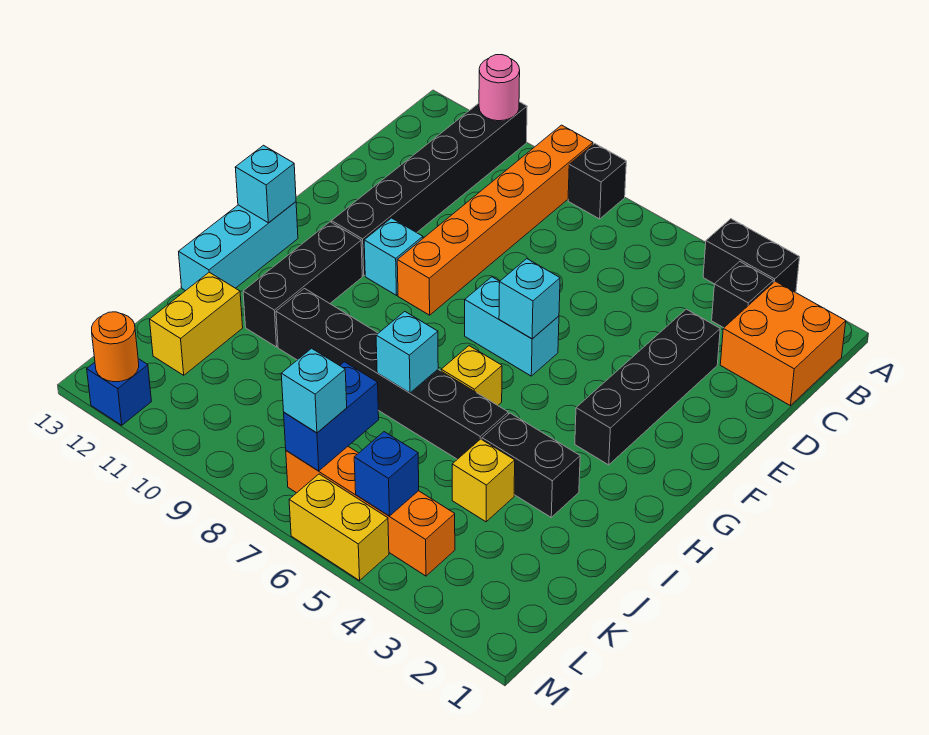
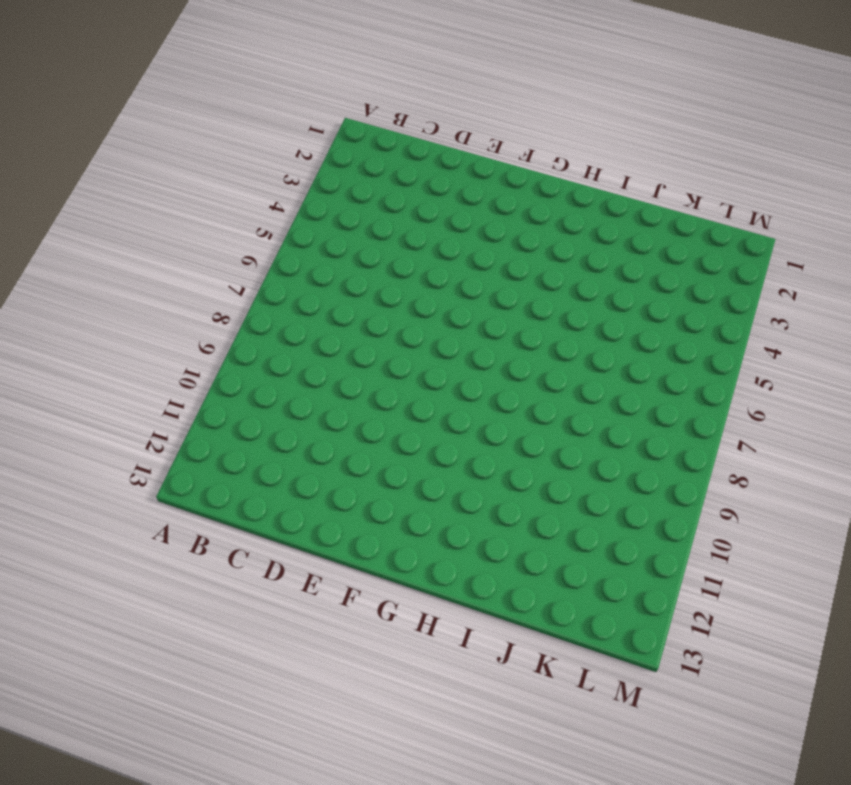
none -> black brick A3:A4 level 1
none -> black brick A8 level 1
none -> orange brick A9:F9 level 1

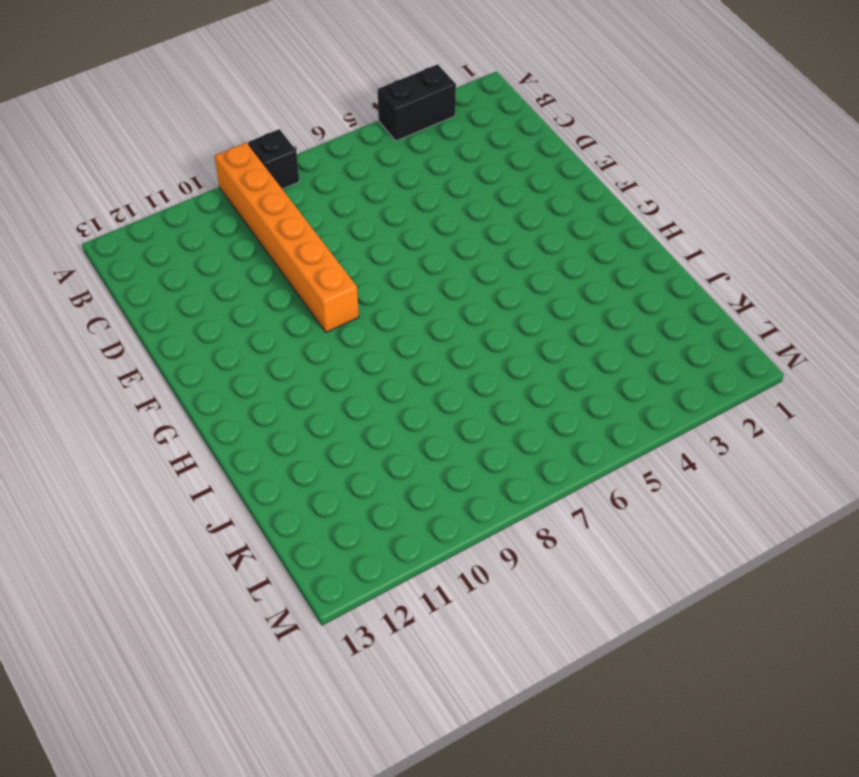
none -> black brick A11:F11 level 1
none -> orange brick B1:C2 level 1
none -> black brick B3 level 1

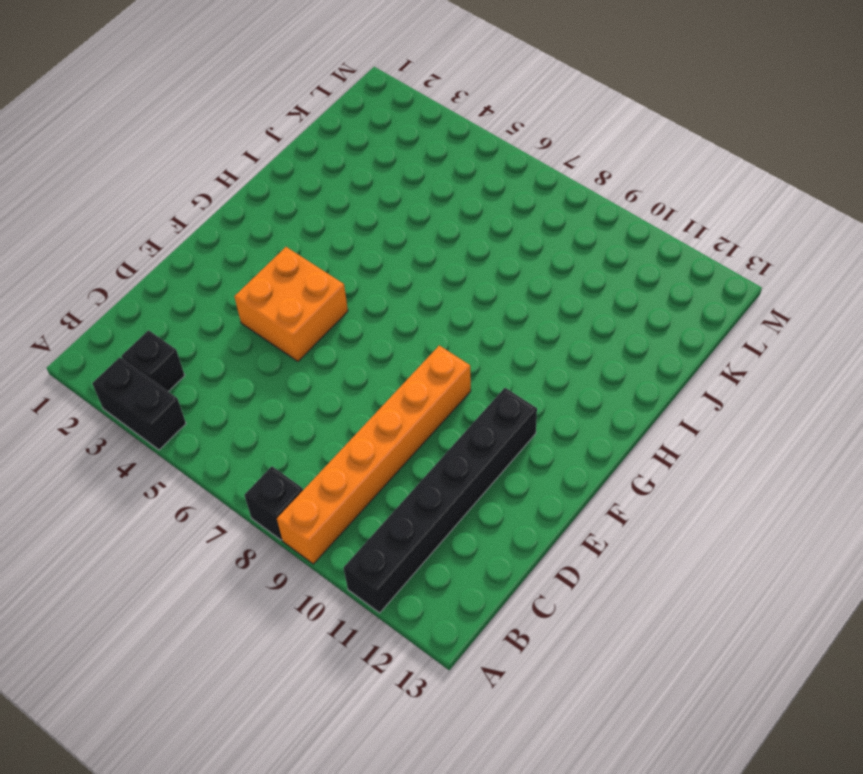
orange brick E4:F5 level 1 -> orange brick B1:C2 level 1
none -> black brick D3:G3 level 1
none -> cyan brick F6:F7 level 1
none -> cyan brick F10 level 1

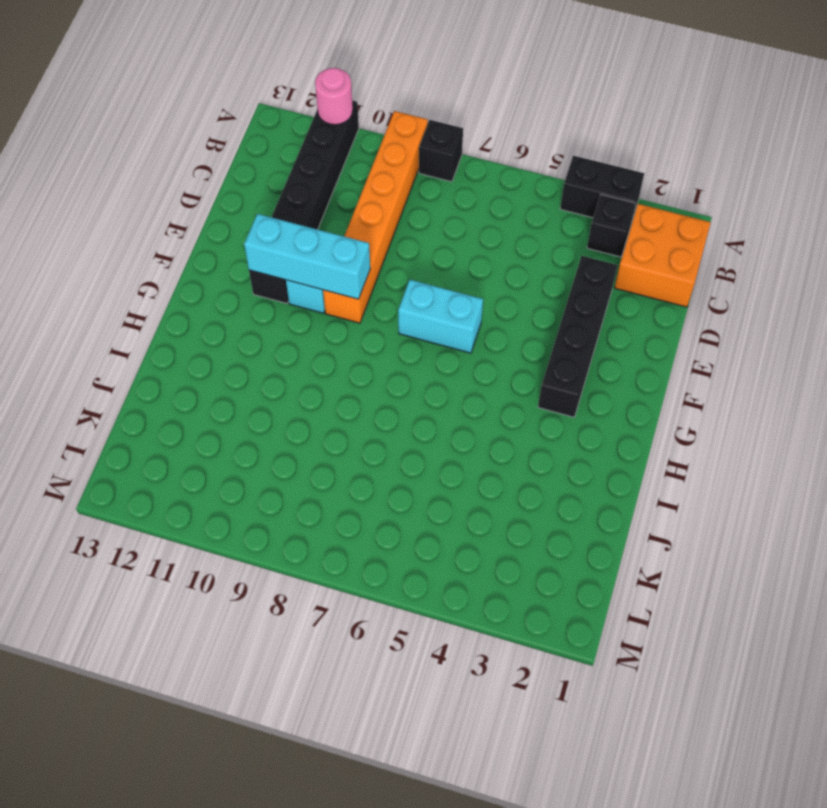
cyan brick F9:F11 level 2 -> cyan brick G13:I13 level 1
none -> black brick G11:I11 level 1
none -> yellow brick H6 level 1
none -> black brick I3:I4 level 1

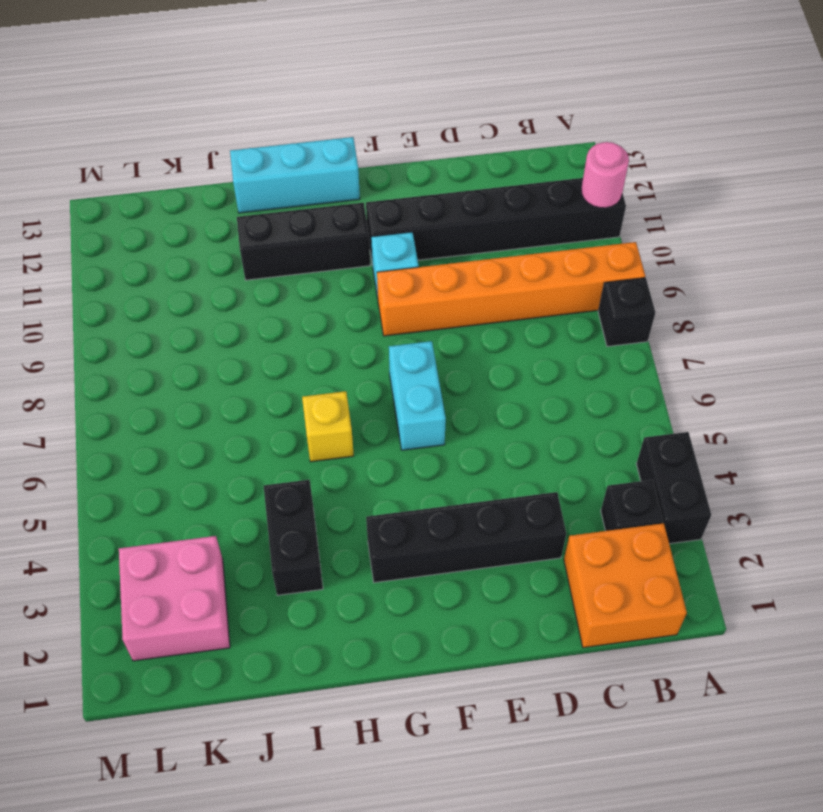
pink brick K2:L3 level 1 -> none
none -> black brick I5:I10 level 1
none -> yellow brick J4 level 1
none -> yellow brick J12:K12 level 1

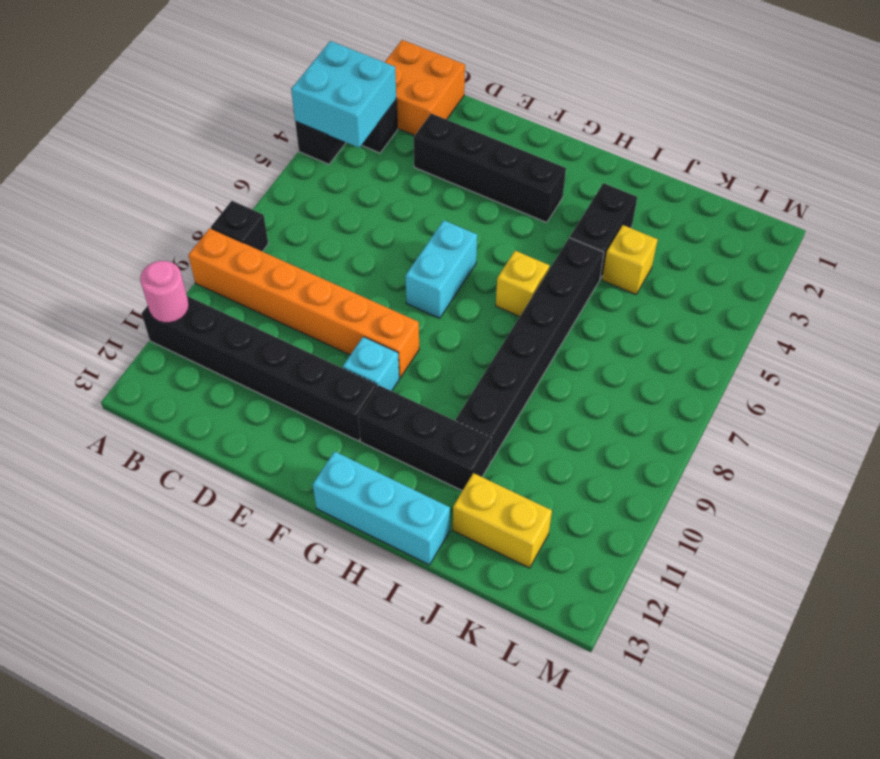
cyan brick A3:B4 level 2 -> none
none -> orange brick L4:L7 level 1
none -> yellow brick M5:M6 level 1
none -> blue brick M12 level 1

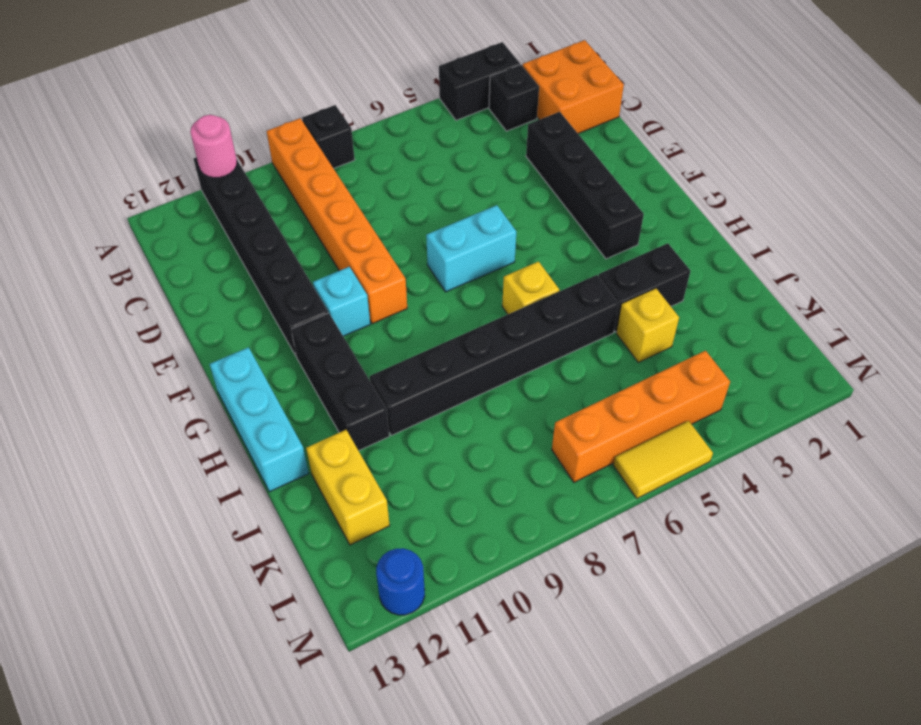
yellow tile M5:M6 level 1 -> yellow brick M5:M6 level 1
blue round brick M12 level 1 -> blue brick M12 level 1
none -> cyan brick F6 level 2
none -> cyan brick G13 level 2
none -> cyan brick I7 level 2

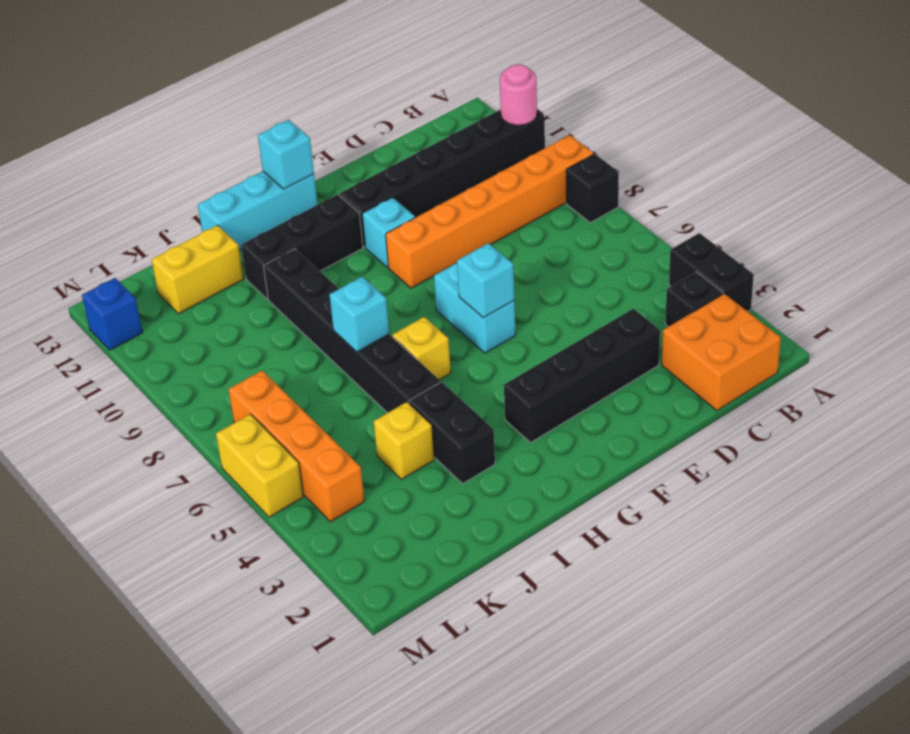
none -> blue brick K7:L7 level 2
none -> blue brick L5 level 2
none -> orange round brick M12 level 2

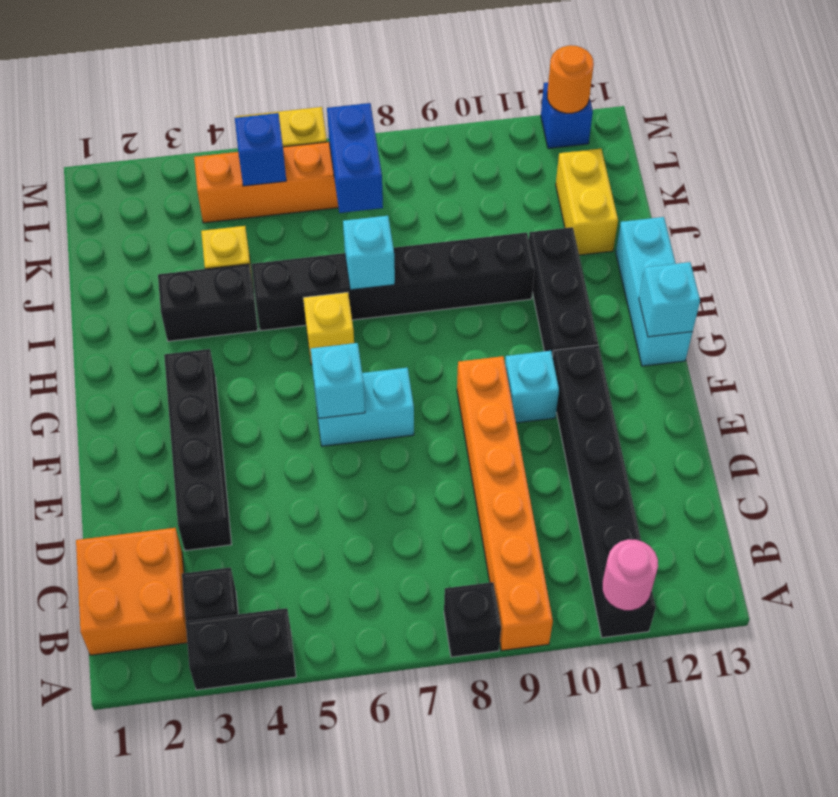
none -> cyan brick L7 level 3

